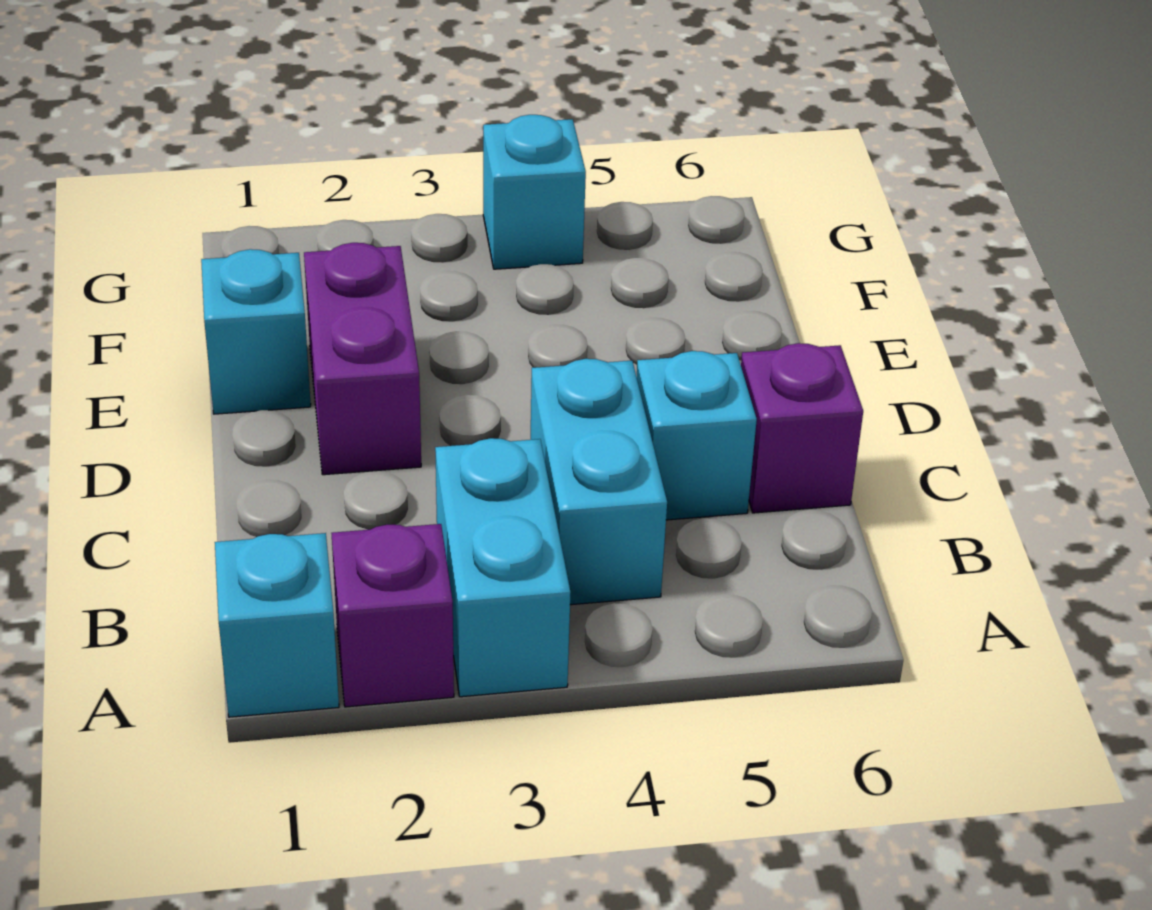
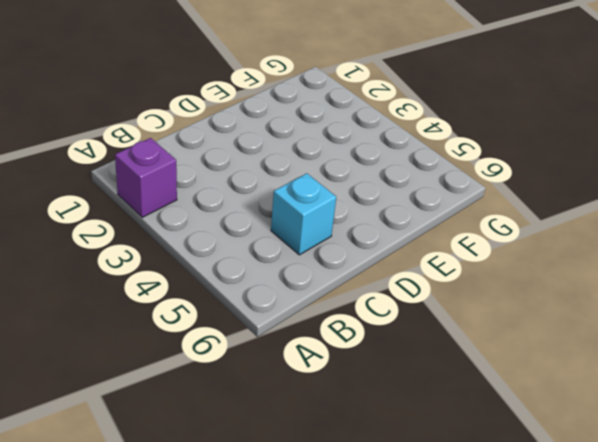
none -> cyan brick A1 level 1
none -> cyan brick A3:B3 level 1

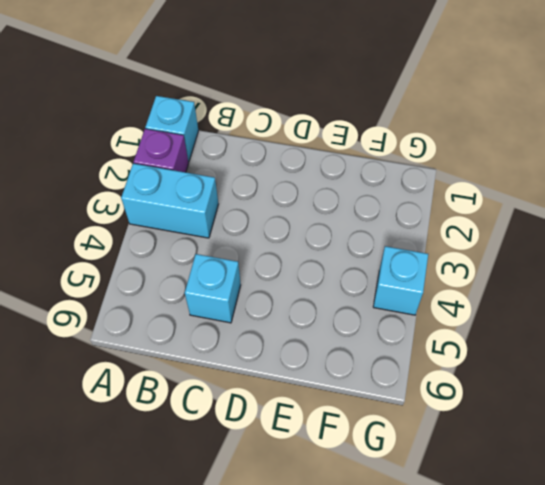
none -> cyan brick B4:C4 level 1
none -> purple brick C6 level 1

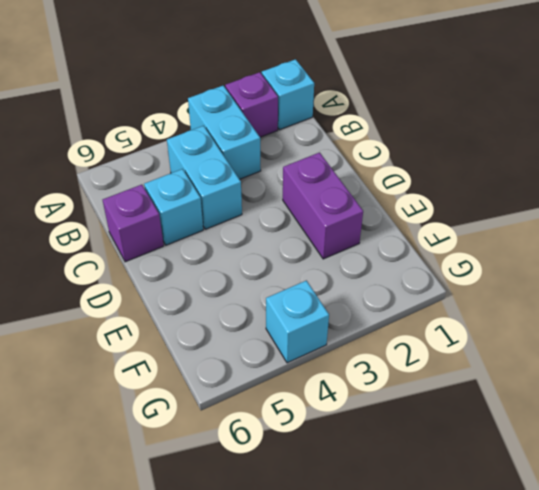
none -> cyan brick E1 level 1

